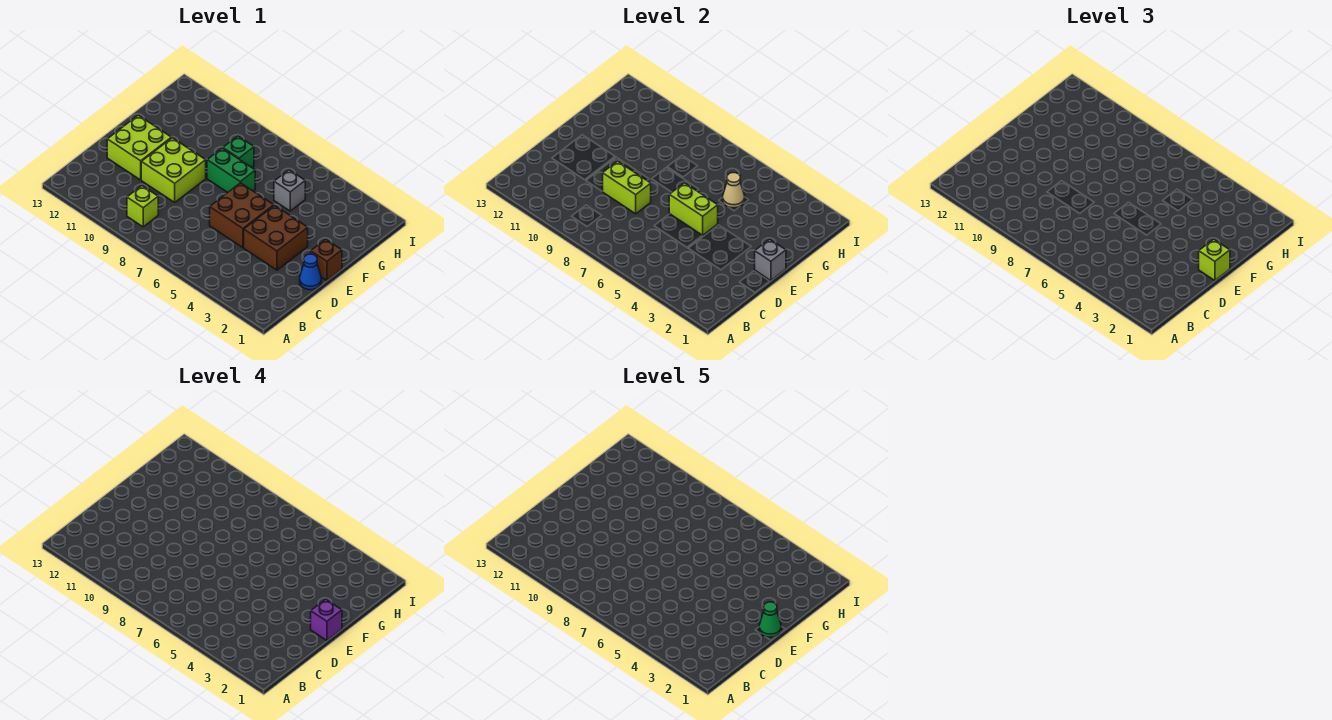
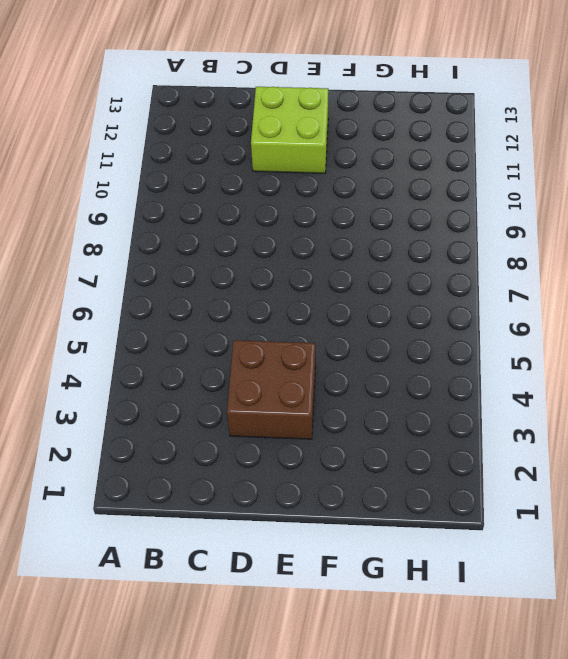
none -> lime brick B9 level 1
none -> blue cone D1 level 1
none -> brown brick D5:E6 level 1

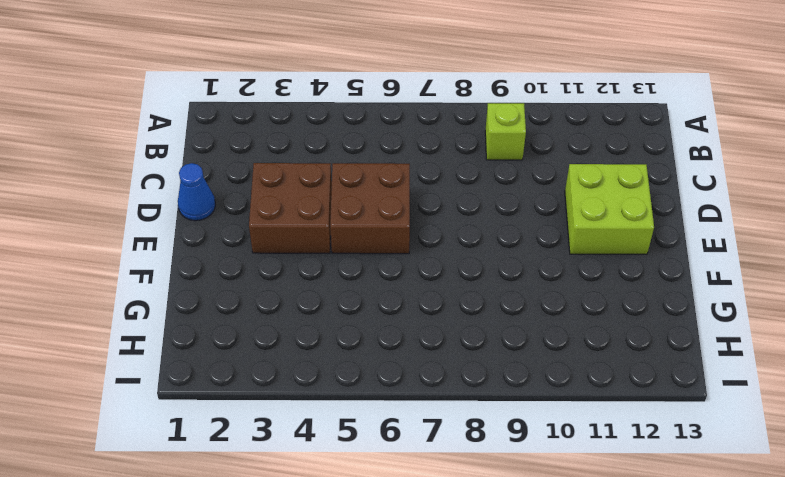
none -> lime brick D9:E10 level 1
none -> brown brick E1 level 1
none -> green brick F7:F8 level 1

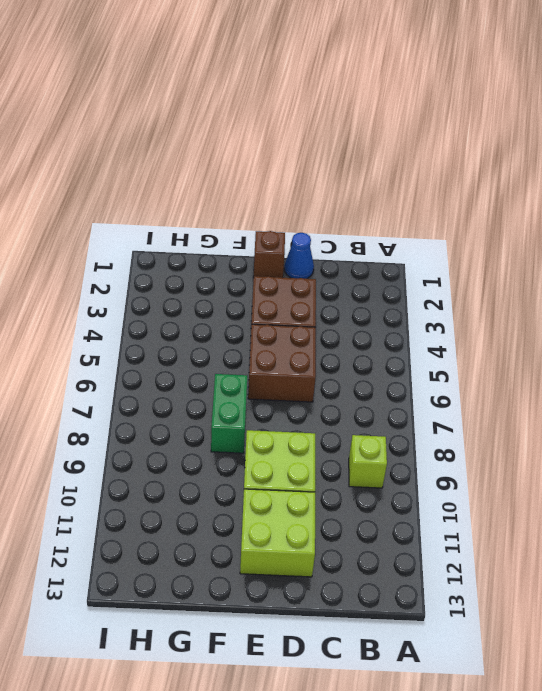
none -> grey brick G5 level 1
none -> green brick G8 level 1
none -> lime brick D8:D9 level 2

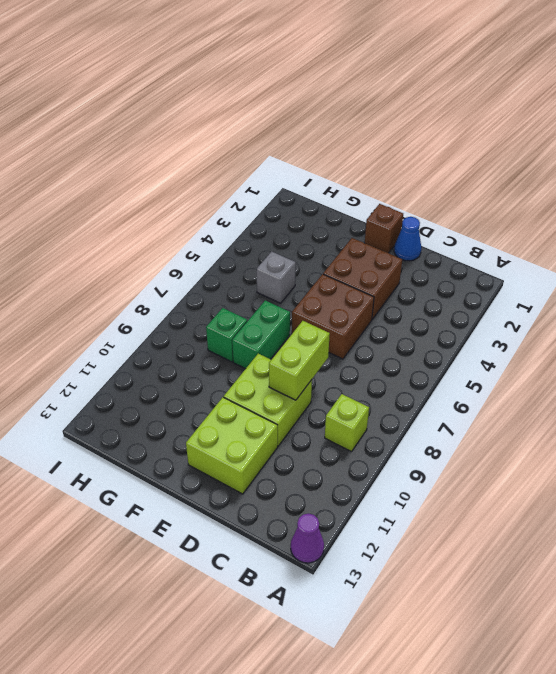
purple cone A13 level 1 -> none
none -> grey brick E1 level 2
none -> lime brick E5:E6 level 2
none -> tan cone G5 level 2

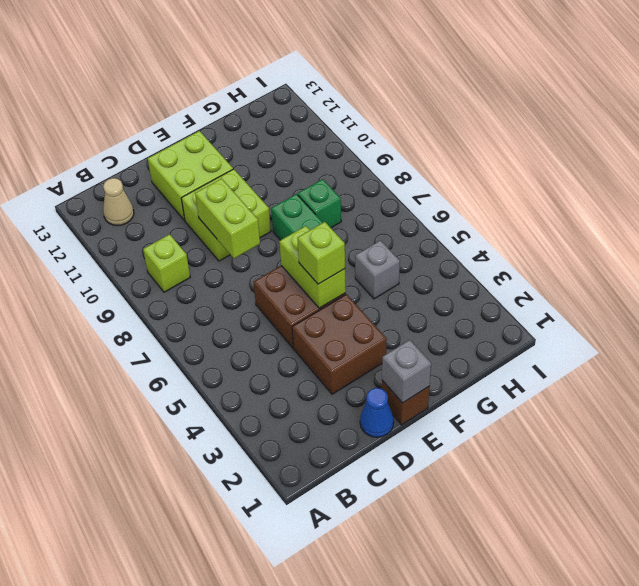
tan cone B12 level 1 -> tan cone G5 level 2
lime brick E5 level 3 -> lime brick E1 level 3
none -> purple brick E1 level 4
none -> green cone E1 level 5

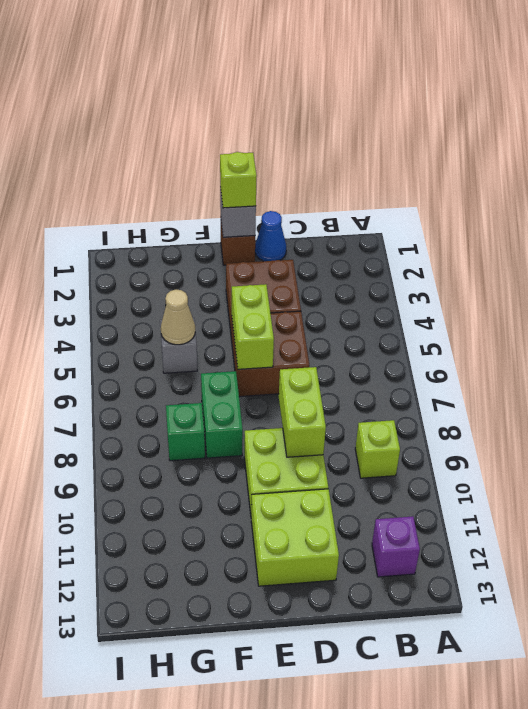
purple brick B12 level 1 -> purple brick E1 level 4
none -> green cone E1 level 5

